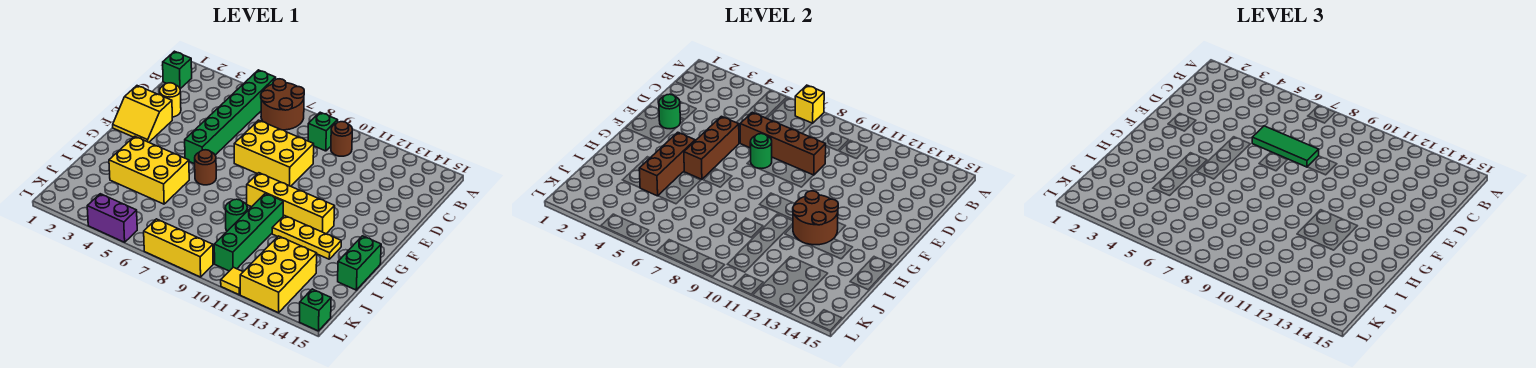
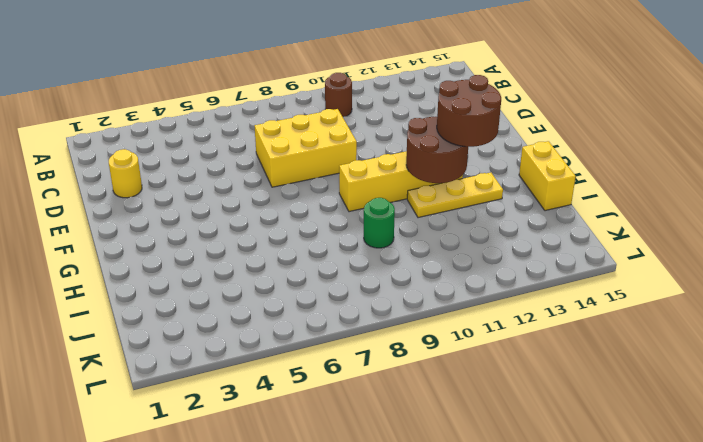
brown round brick G12:H13 level 3 -> brown round brick A6:B7 level 1
yellow brick H15:I15 level 1 -> green brick H15:I15 level 1
none -> green brick A5:F5 level 1
none -> green brick B1 level 1
none -> green brick B9 level 1

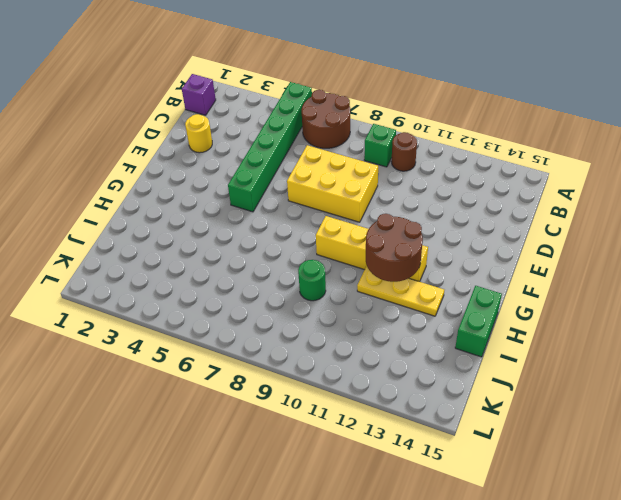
purple brick B1 level 1 -> green brick B1 level 1
none -> yellow slope E1:F2 level 1 top E
none -> brown round brick G6 level 1
none -> yellow brick H3:I5 level 1

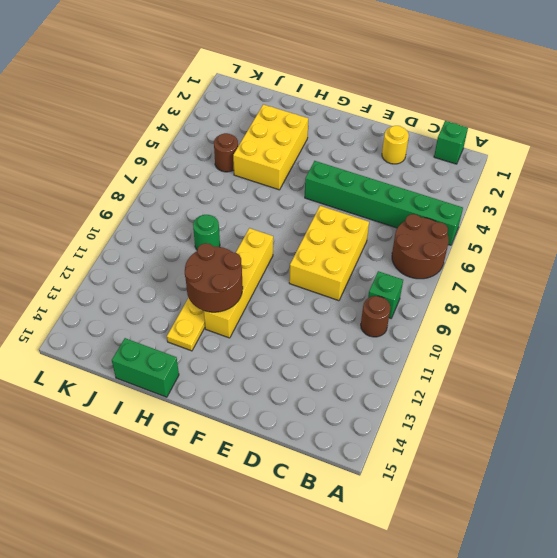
brown round brick J5 level 1 -> brown round brick G6 level 1
none -> yellow slope E1:F2 level 1 top E
none -> green brick H10:K10 level 1
none -> yellow brick J12:L13 level 1

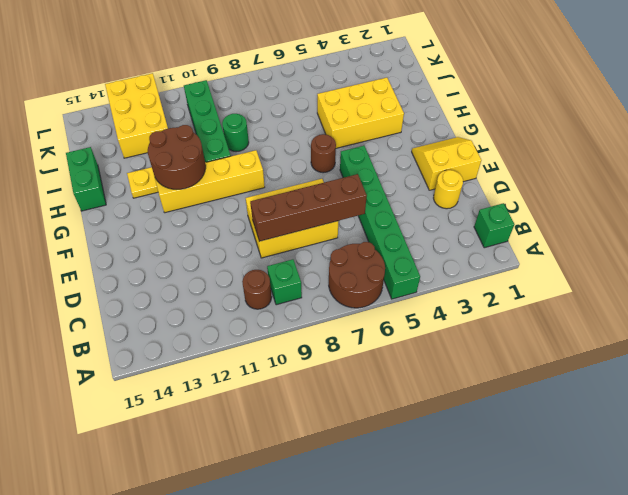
none -> purple brick L4:L5 level 1
none -> yellow brick L7:L9 level 1
none -> yellow tile L11 level 1

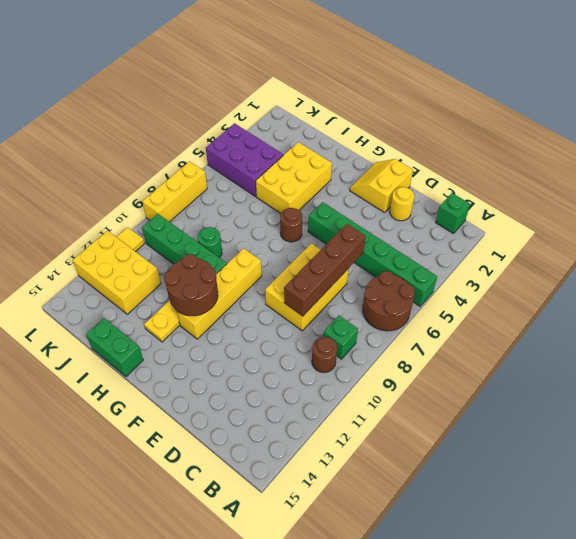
purple brick J4:L5 level 1 -> purple brick L4:L5 level 1
none -> green brick L15 level 1
none -> yellow brick A7 level 2
none -> green round brick E2 level 2

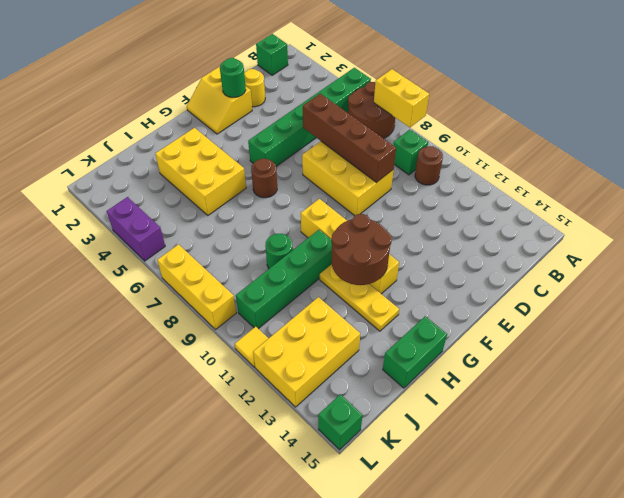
yellow brick A7:A8 level 2 -> yellow brick A7 level 2
none -> brown brick E5:G5 level 2
none -> green round brick E7 level 2
none -> brown brick G4:I4 level 2

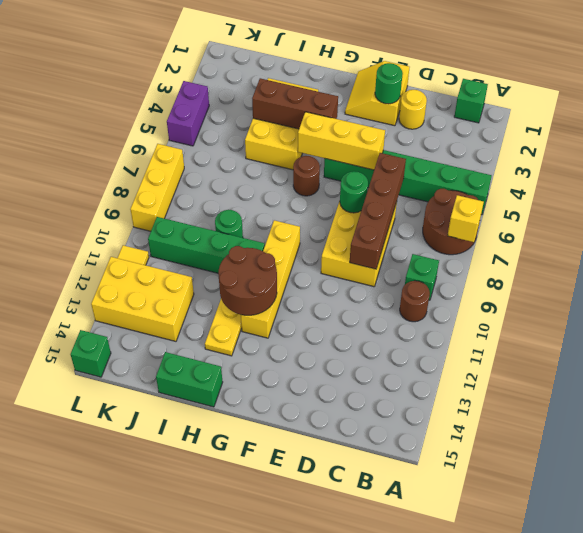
yellow brick E5:G5 level 2 -> brown brick E5:G5 level 2
none -> green tile D6:D8 level 3

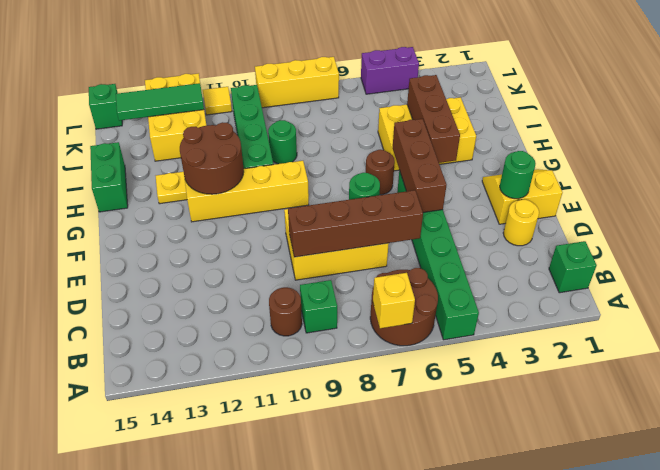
green tile K12:K14 level 2 -> green tile D6:D8 level 3

